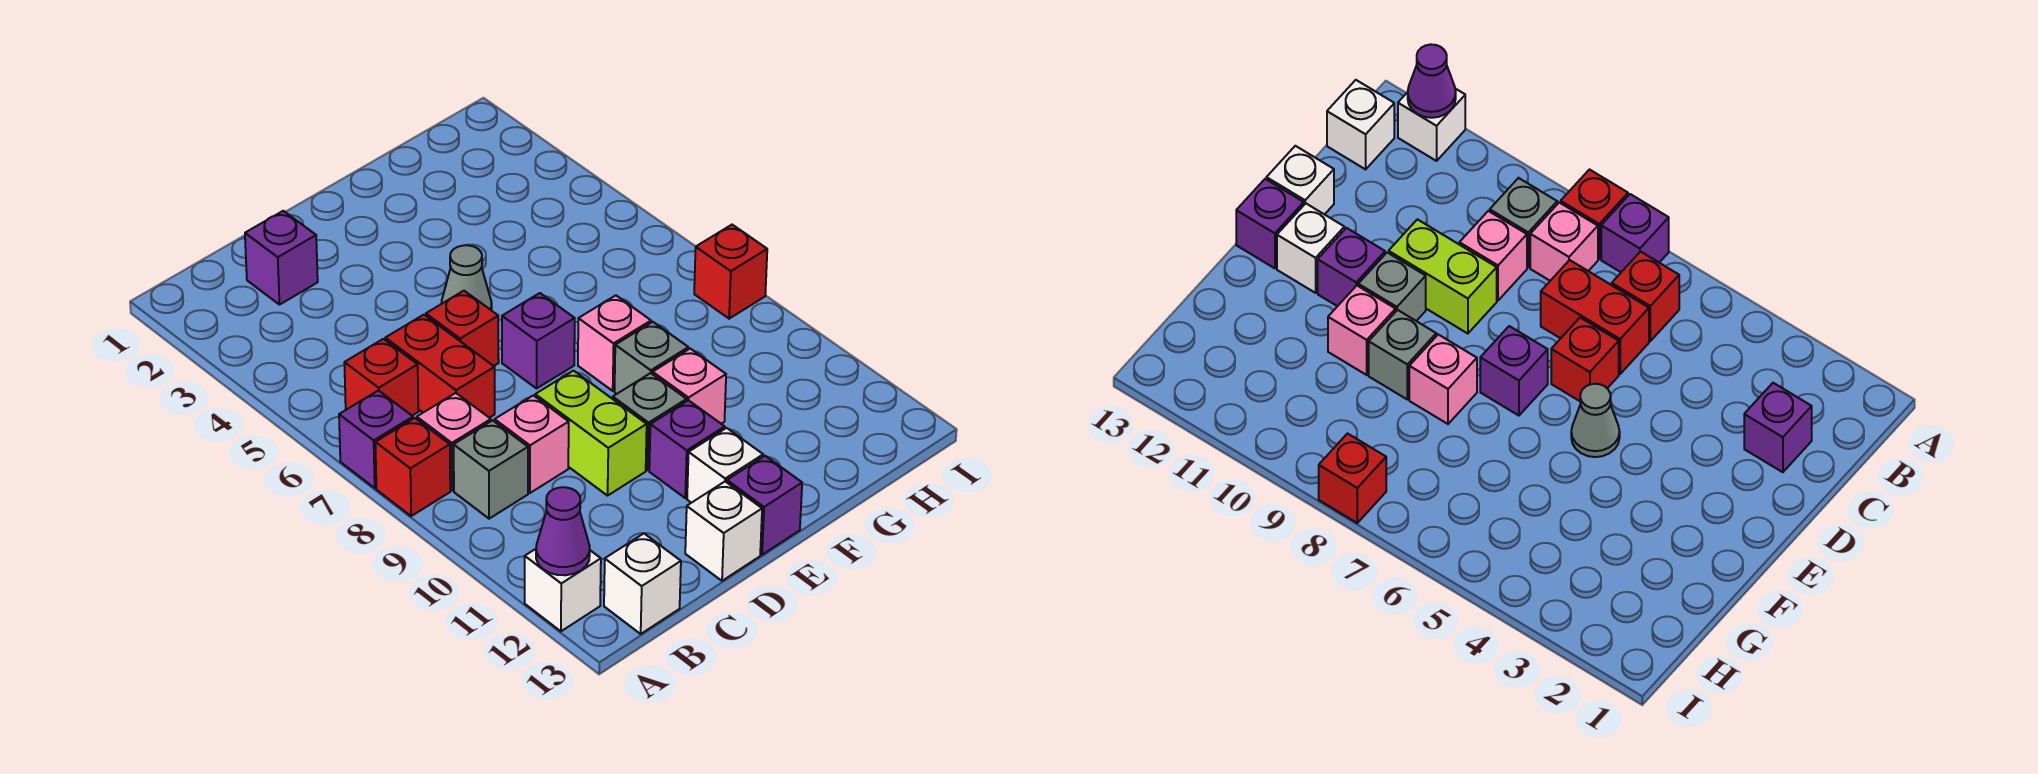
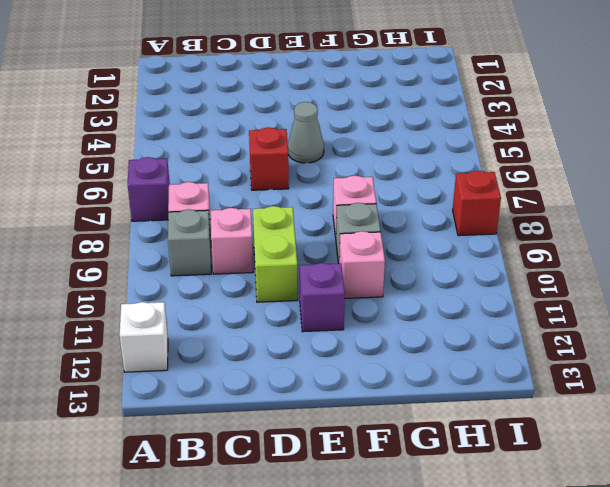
none -> red brick A8 level 1
none -> red brick B6 level 1
none -> white brick B13 level 1

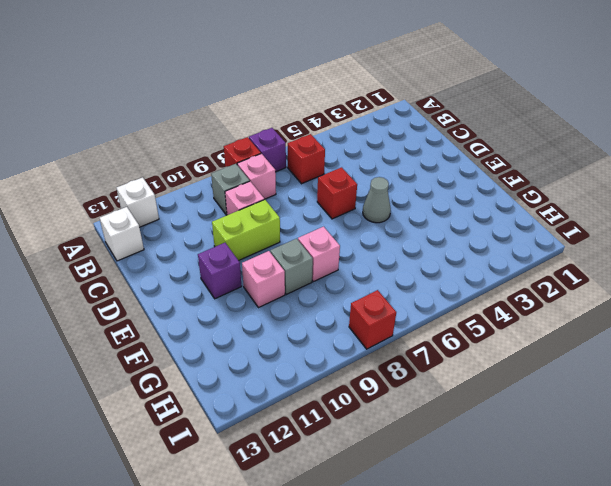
none -> purple brick C2 level 1
none -> red brick C6:C7 level 1
none -> white brick D13 level 1

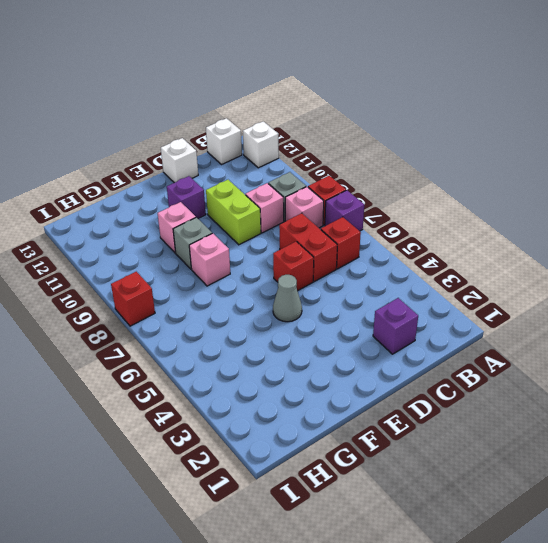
none -> purple brick E7 level 1
none -> grey brick E10 level 1
none -> white brick E12 level 1

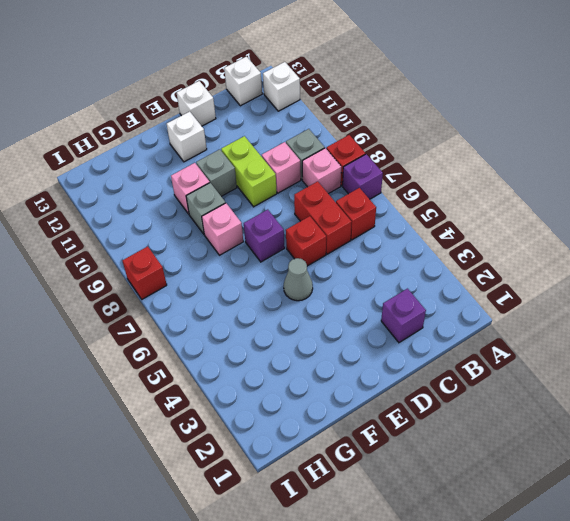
none -> purple brick E11 level 1
none -> purple brick E13 level 1
none -> purple cone A12 level 2

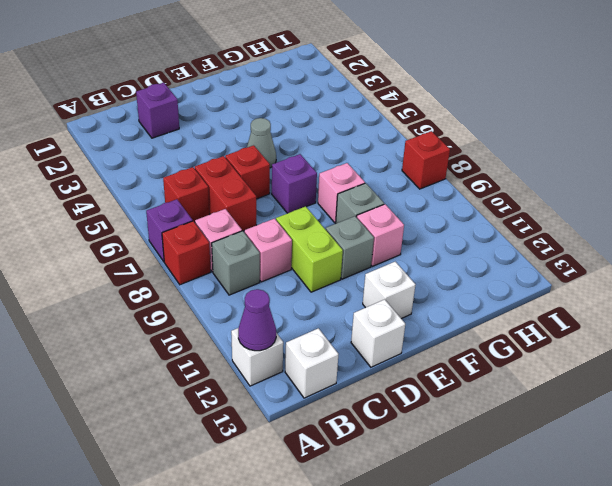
none -> purple brick E11 level 1
none -> purple brick E13 level 1

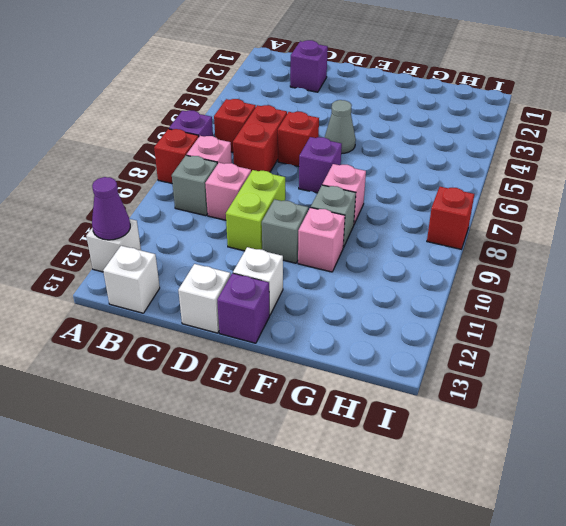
none -> purple brick E11 level 1

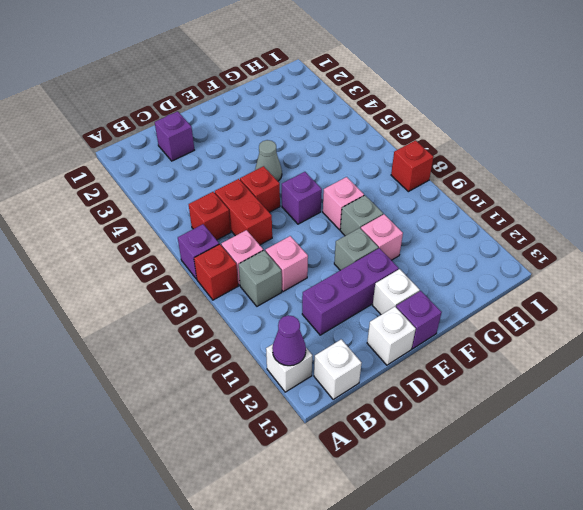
purple brick C11:E11 level 1 -> purple brick E11 level 1
none -> lime brick D9:D10 level 1

